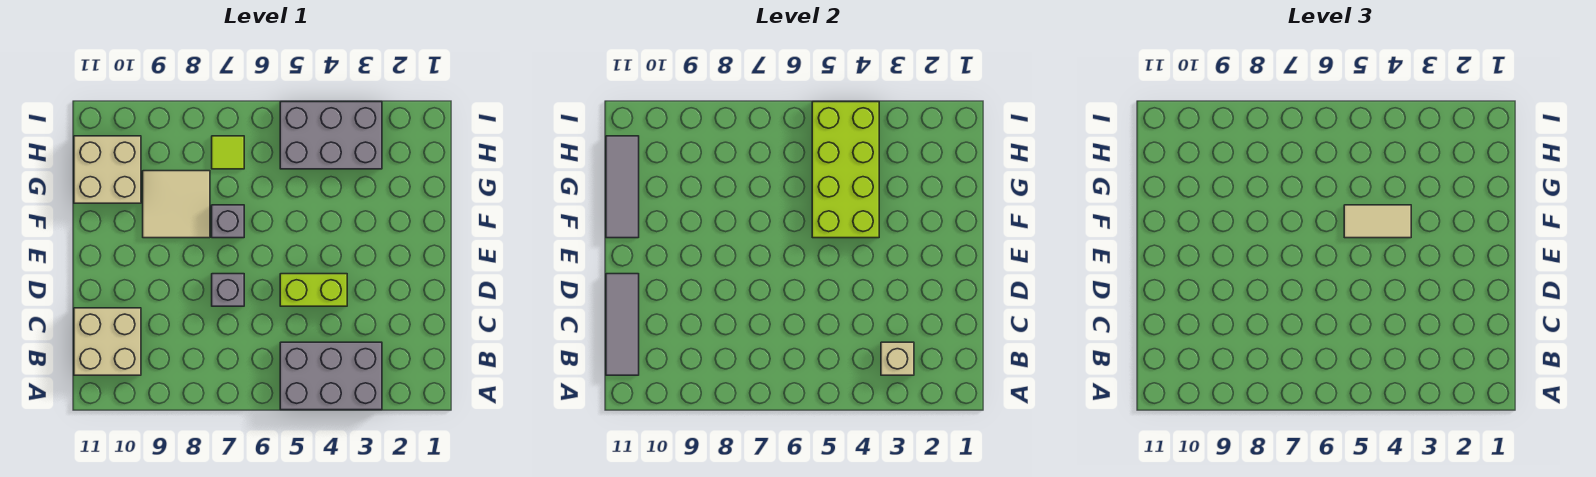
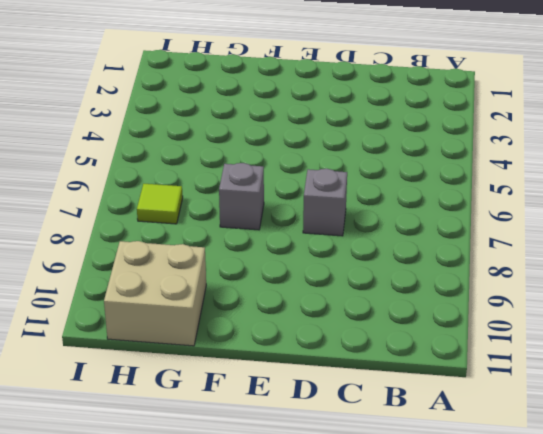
none -> grey brick A3:B5 level 1
none -> tan brick B10:C11 level 1
none -> lime brick D4:D5 level 1

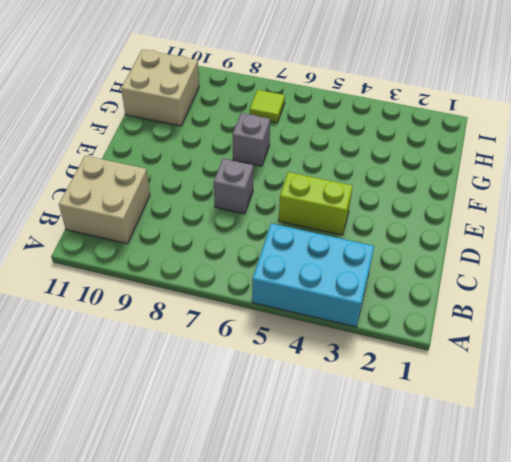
cyan brick A3:B5 level 1 -> grey brick A3:B5 level 1
none -> tan tile F8:G9 level 1
none -> grey brick H3:I5 level 1
none -> tan brick B3 level 2

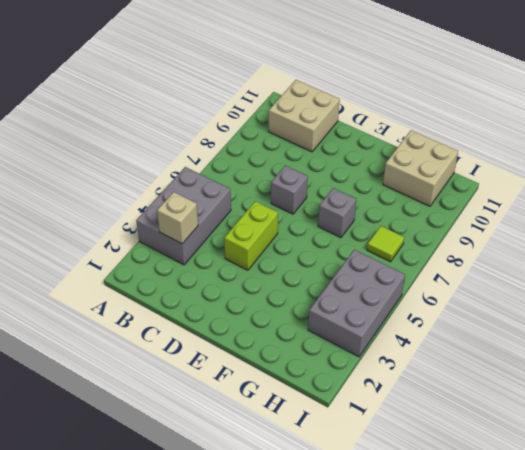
none -> tan tile F8:G9 level 1
none -> grey tile B11:D11 level 2
none -> lime brick F4:I5 level 2

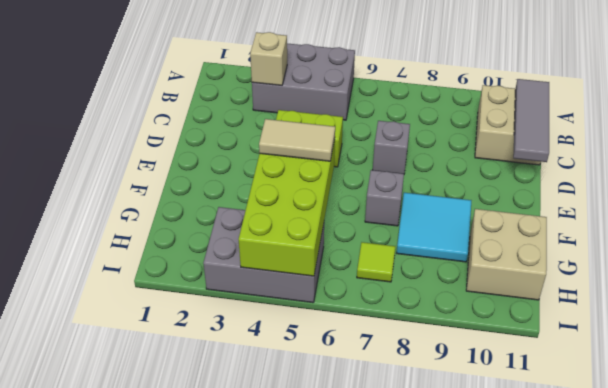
cyan tile F8:G9 level 1 -> tan tile F8:G9 level 1
none -> grey tile F11:H11 level 2

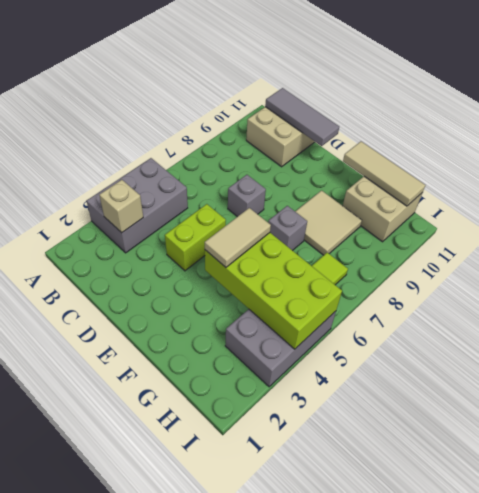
tan tile F11:H11 level 2 -> grey tile F11:H11 level 2

